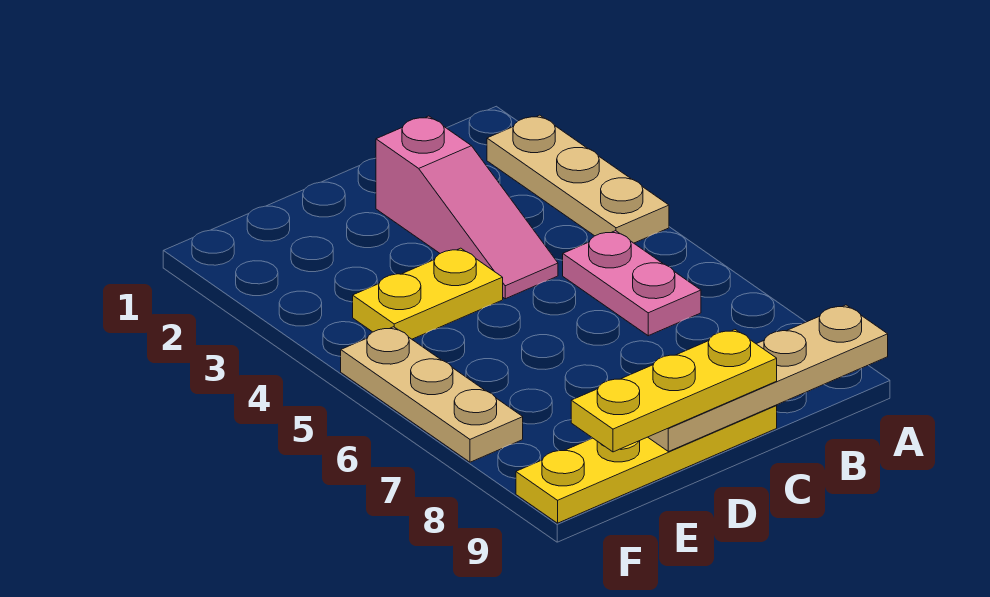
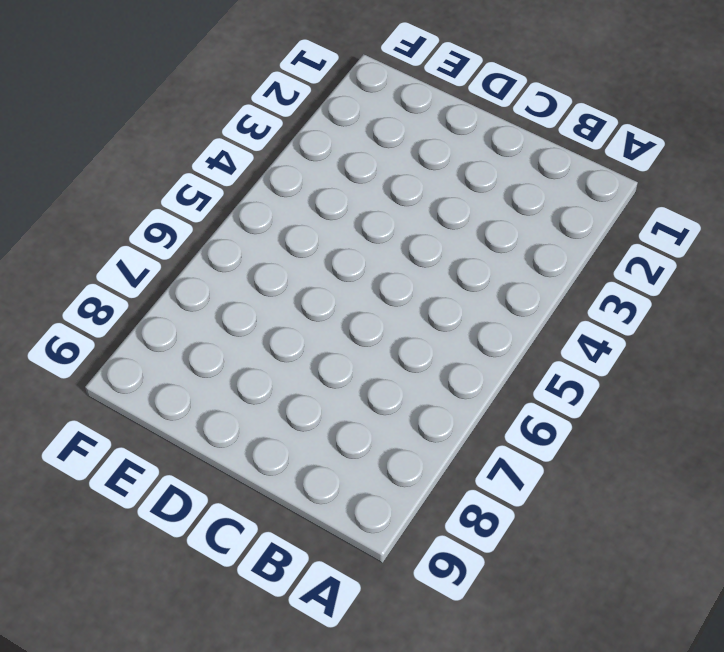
none -> tan plate A2:A4 level 1
none -> pink plate B5:B6 level 1

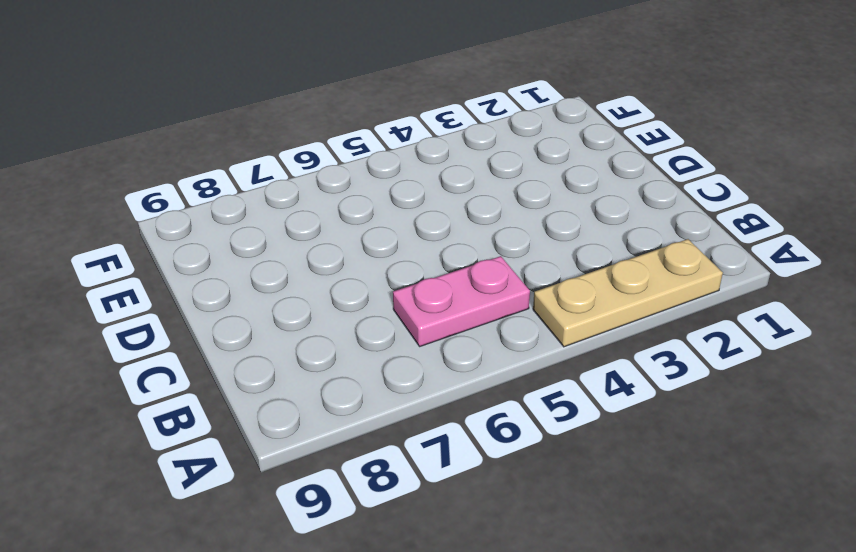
none -> pink slope C2:C4 level 1 top 2
none -> yellow plate C9:F9 level 1

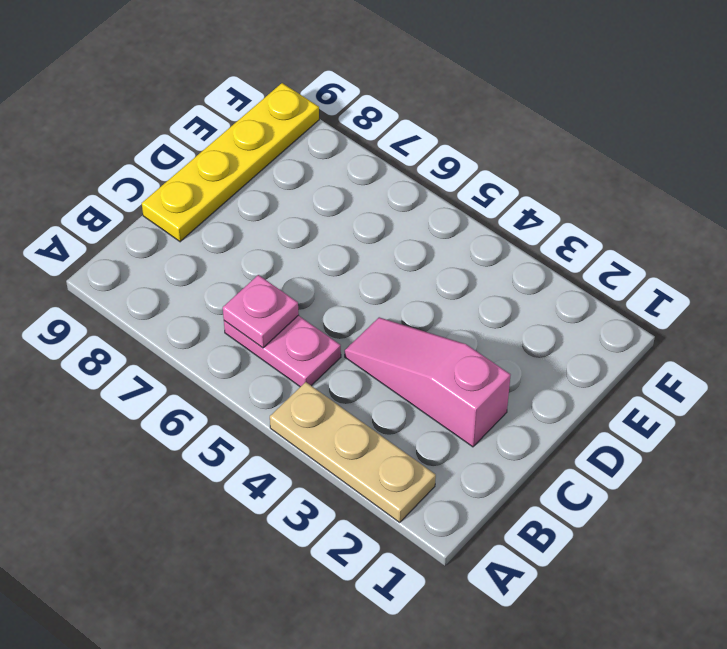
pink plate B6 level 2 -> none
none -> yellow plate D4:E4 level 1
none -> tan plate F5:F7 level 1

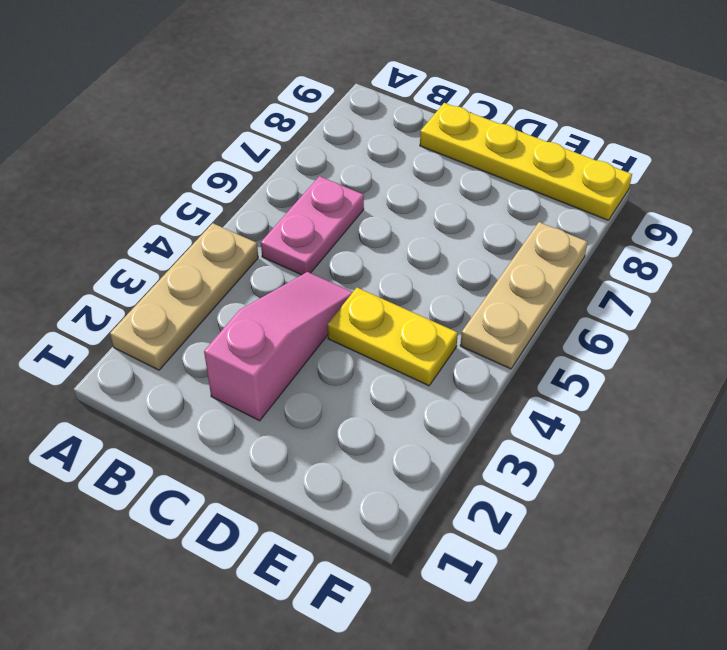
none -> tan plate A9:D9 level 2
none -> yellow plate C9:E9 level 3

